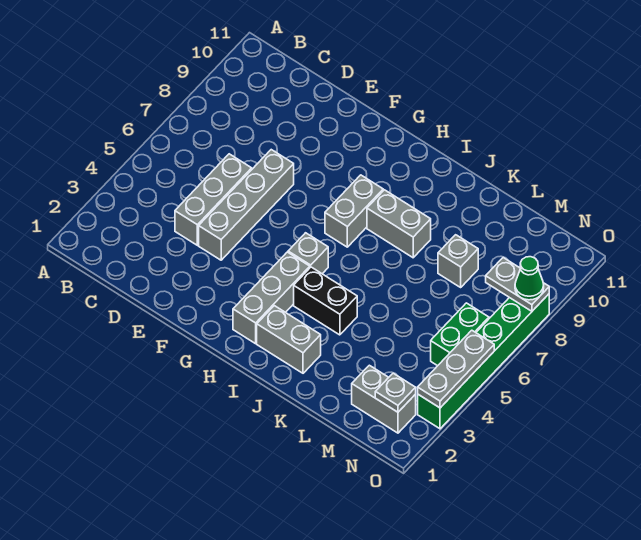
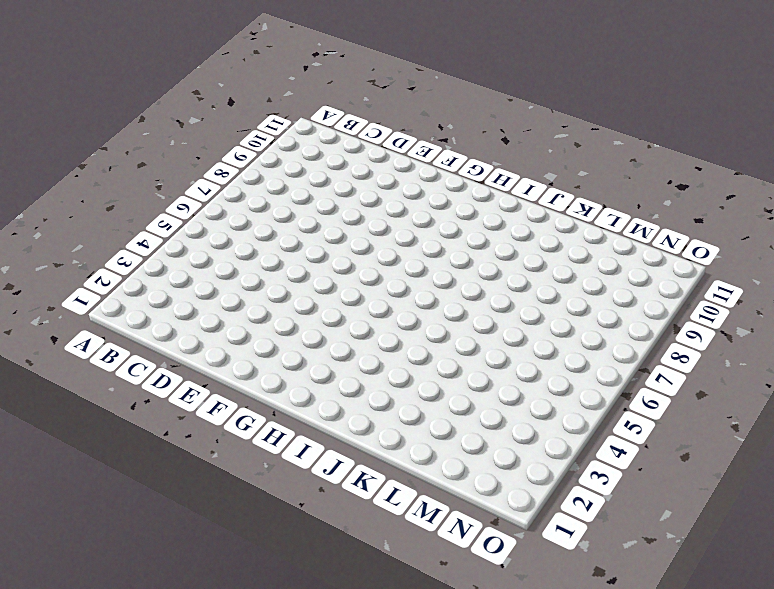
none -> grey brick D4:D6 level 1
none -> grey brick E4:E7 level 1
none -> grey brick H2:H4 level 1

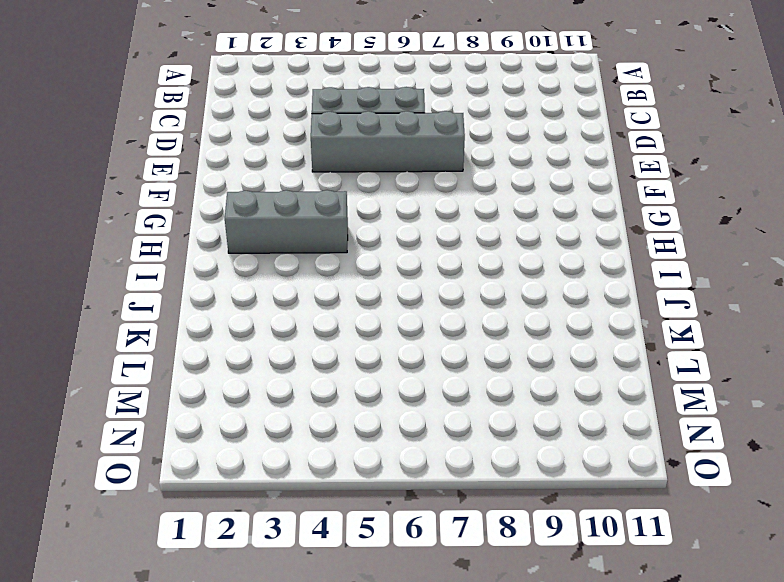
none -> grey brick H5 level 1
none -> grey brick H7:H8 level 1
none -> grey brick I2:J2 level 1

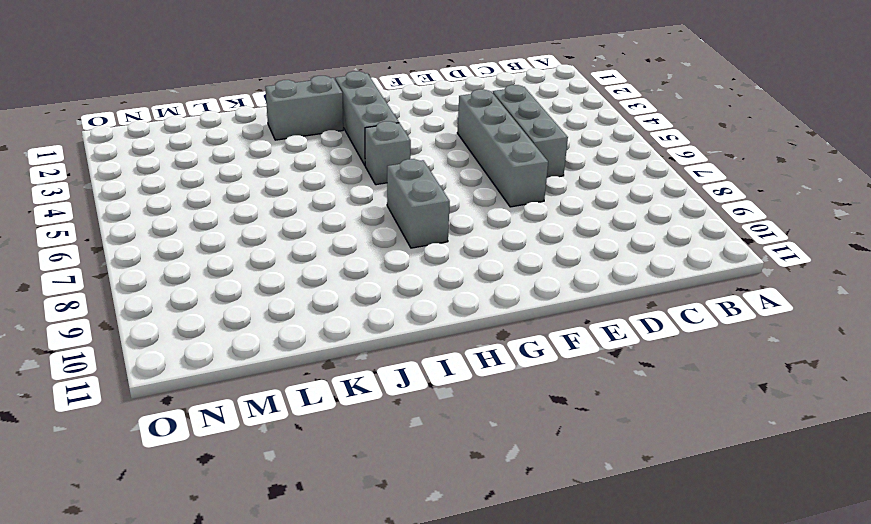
none -> black brick I4:J4 level 1
none -> grey brick I8:J8 level 1
none -> grey brick L8 level 1

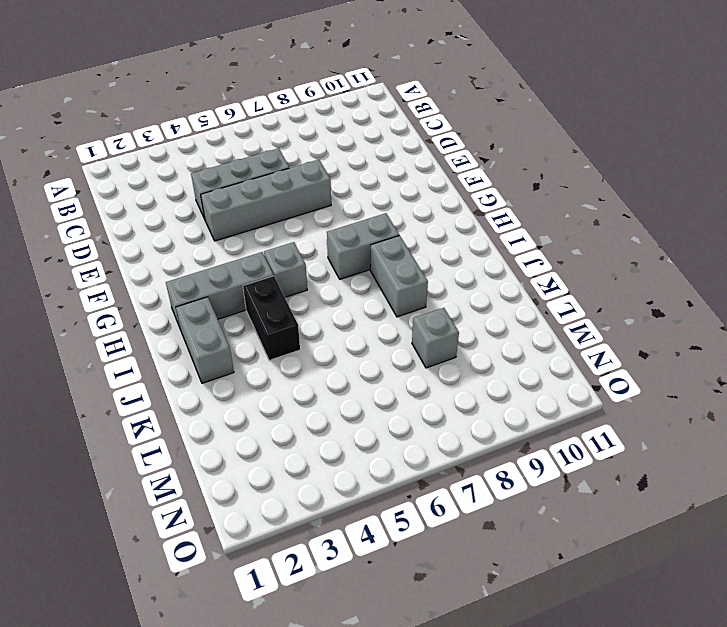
none -> grey brick M2:N2 level 1
none -> green brick N5:N6 level 1
none -> green brick O3:O8 level 1

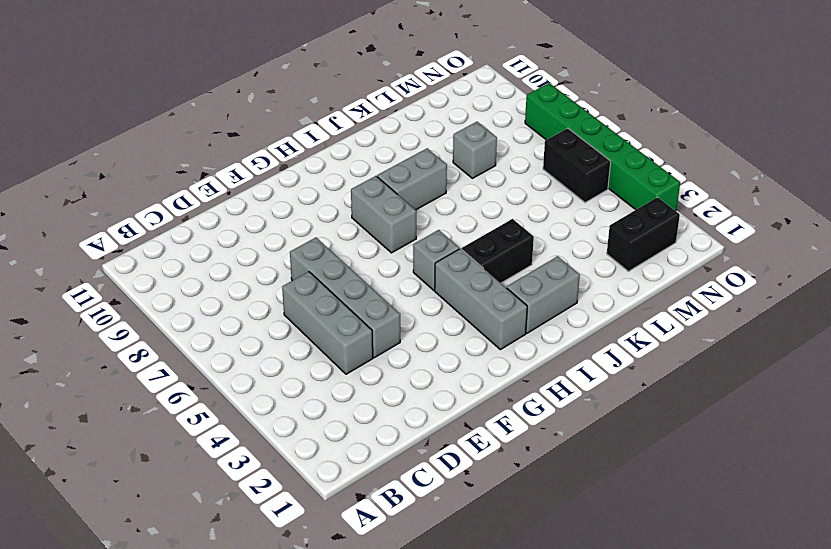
black brick M2:N2 level 1 -> grey brick M2:N2 level 1
black brick N5:N6 level 1 -> green brick N5:N6 level 1
none -> grey plate N2 level 2
none -> grey plate N8:O8 level 2
none -> grey plate O3:O5 level 2

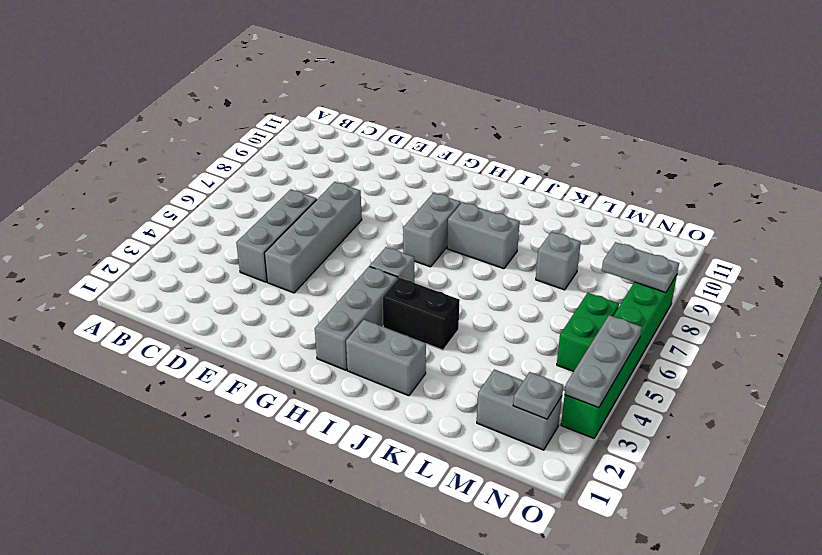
none -> green cone O8 level 3

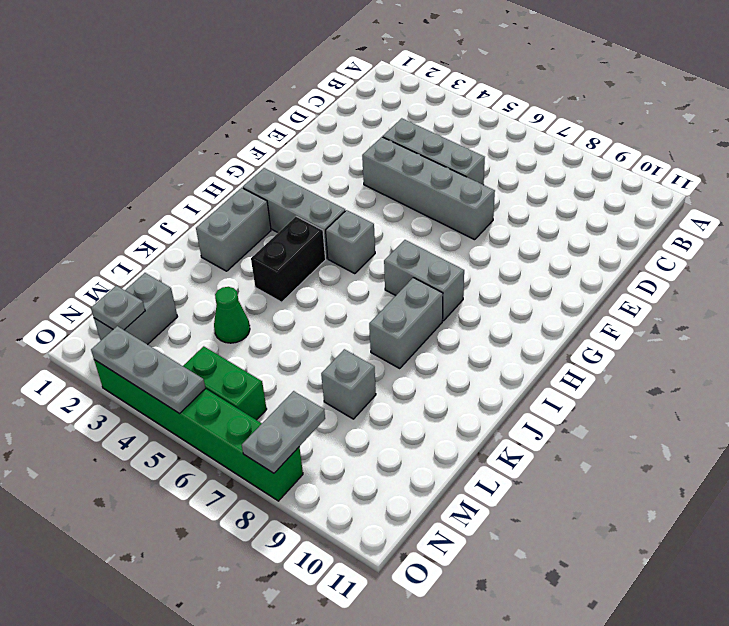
green cone L4 level 1 -> green cone O8 level 3

